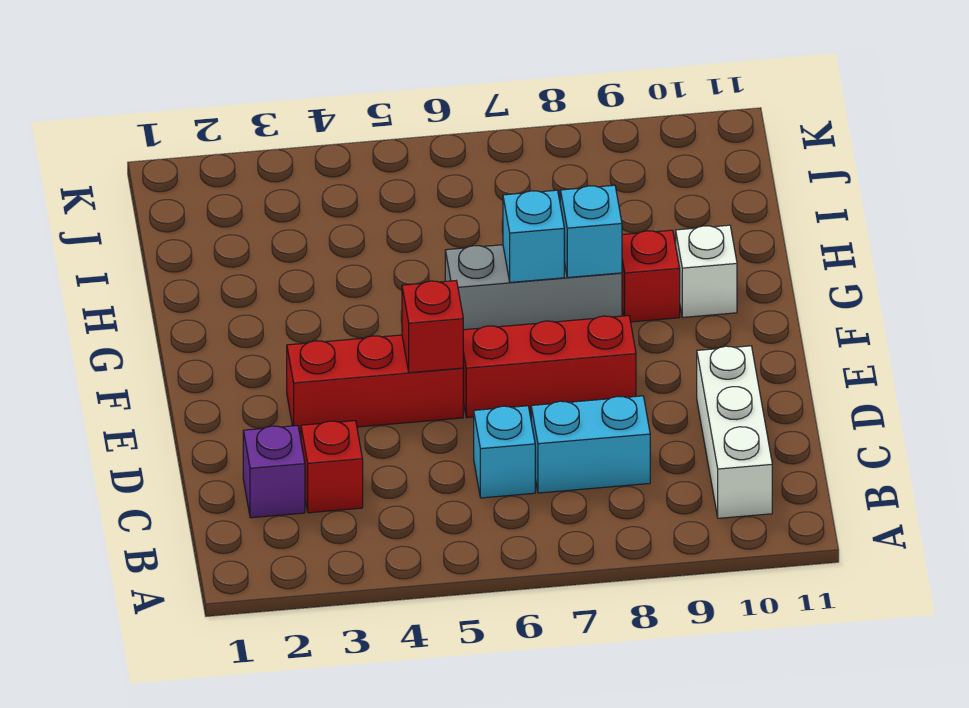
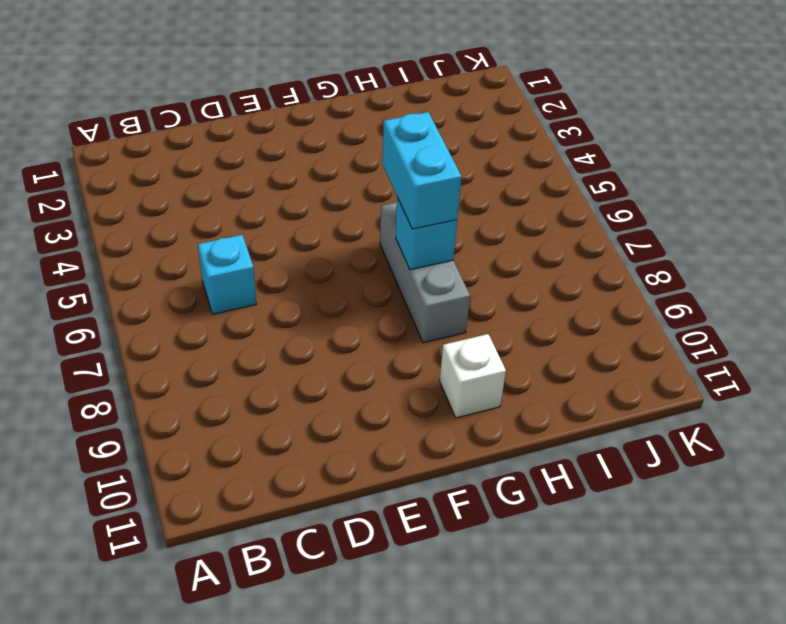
cyan brick G6:G7 level 3 -> cyan brick C7:C8 level 1
none -> white brick B10:D10 level 1
none -> purple brick C2 level 1
none -> red brick C3 level 1

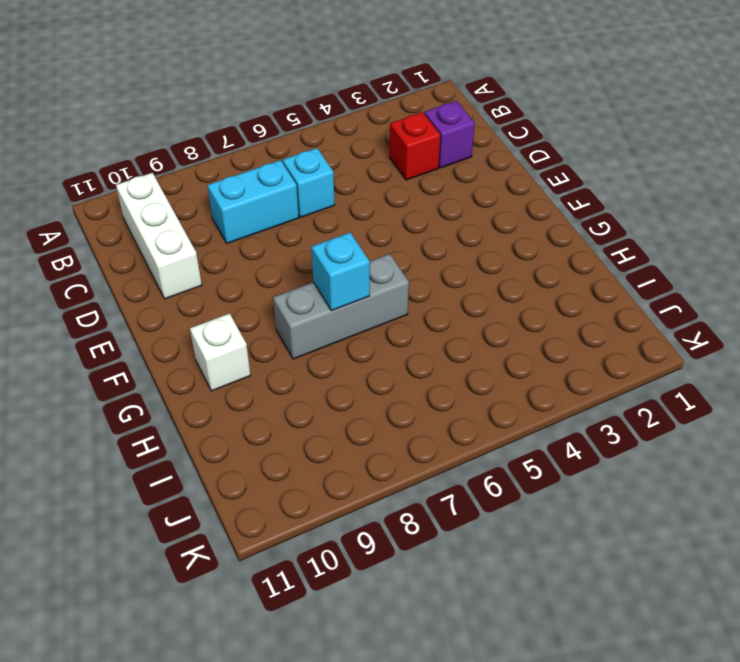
none -> red brick E3:E5 level 1
none -> red brick E6:E8 level 1
none -> red brick G9 level 1

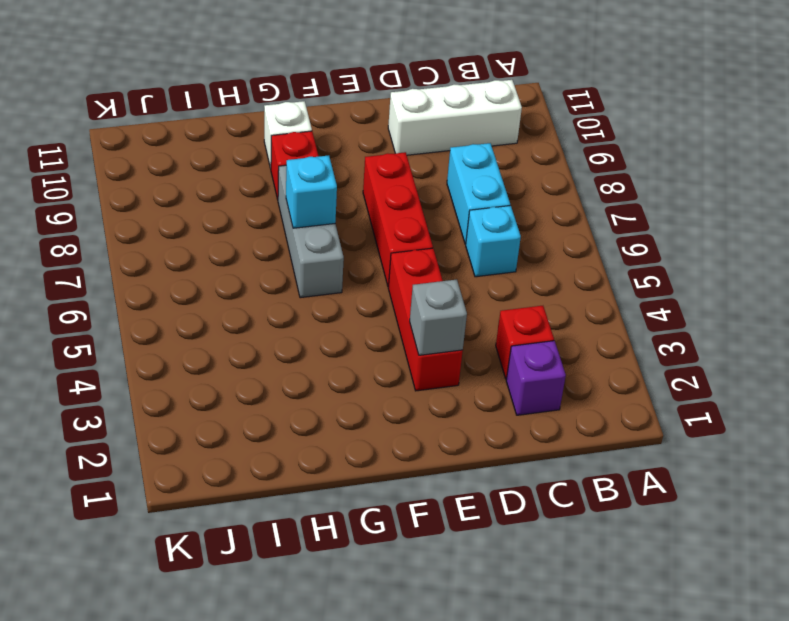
grey brick E3 level 2 -> none
none -> red brick E5 level 2
none -> cyan brick G8 level 2

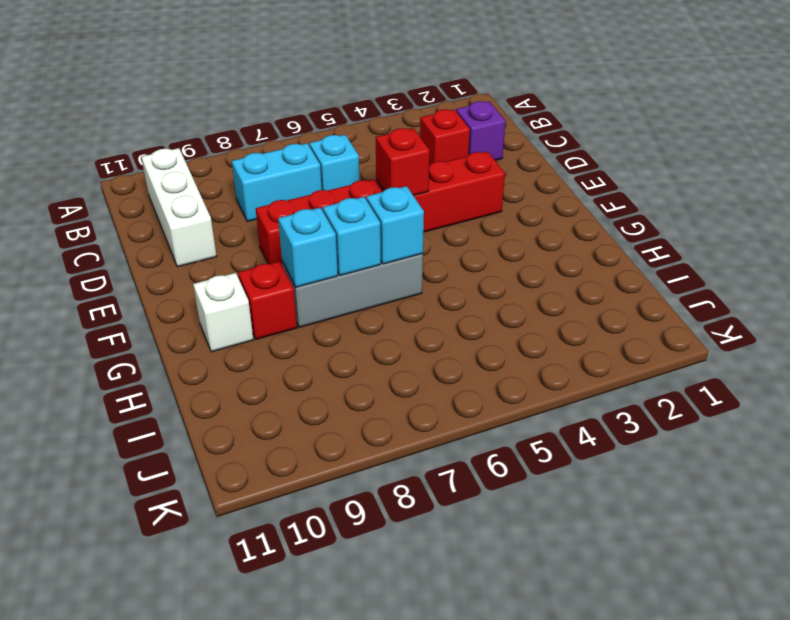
cyan brick G6 level 2 -> none

